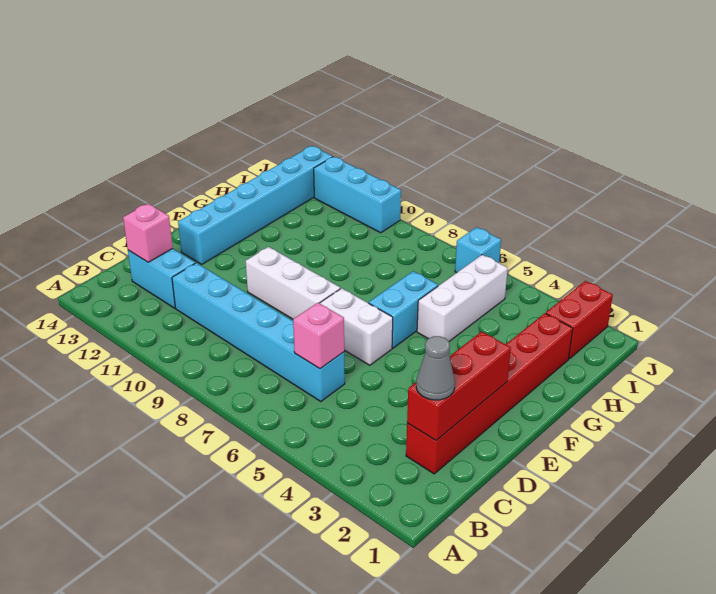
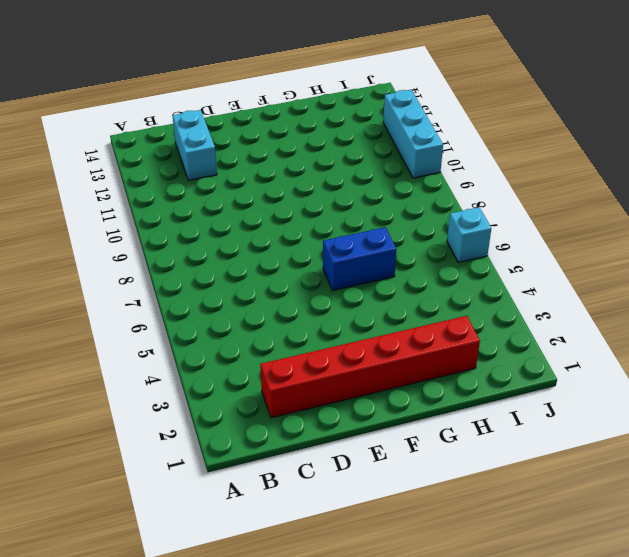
blue brick F6:G6 level 1 -> cyan brick F6:G6 level 1
none -> cyan brick C6:C11 level 1
none -> white brick E6:E7 level 1
none -> white brick E8:E10 level 1

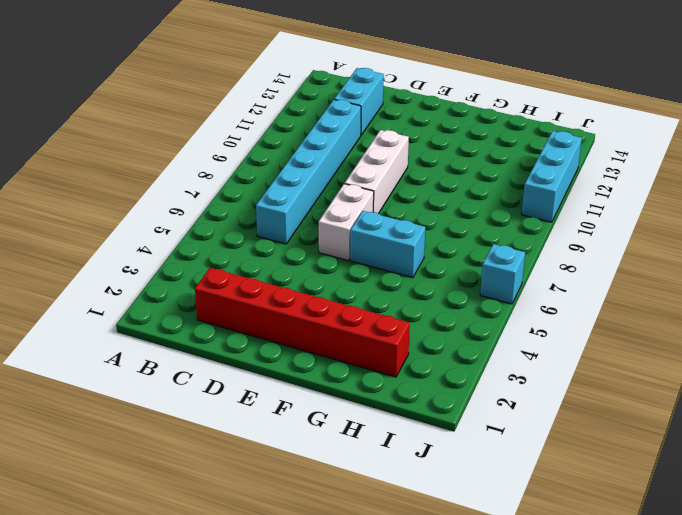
none -> cyan brick E13:J13 level 1
none -> white brick G5:I5 level 1
none -> red brick I2:J2 level 1

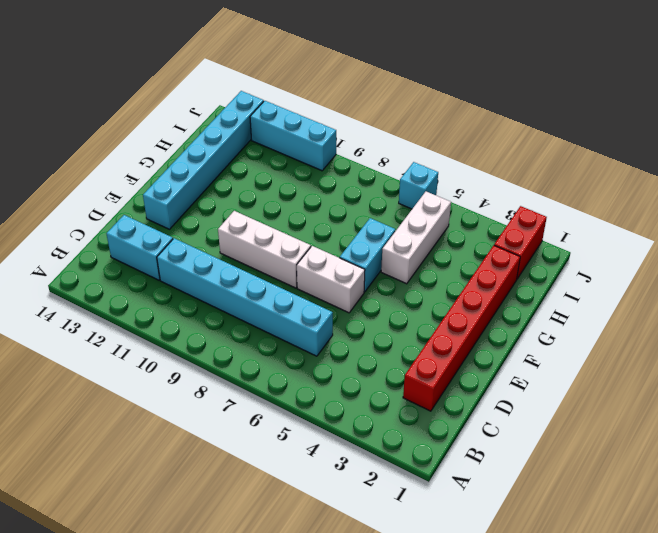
none -> red brick C2:E2 level 2
none -> pink brick C6 level 2
none -> pink brick C13 level 2

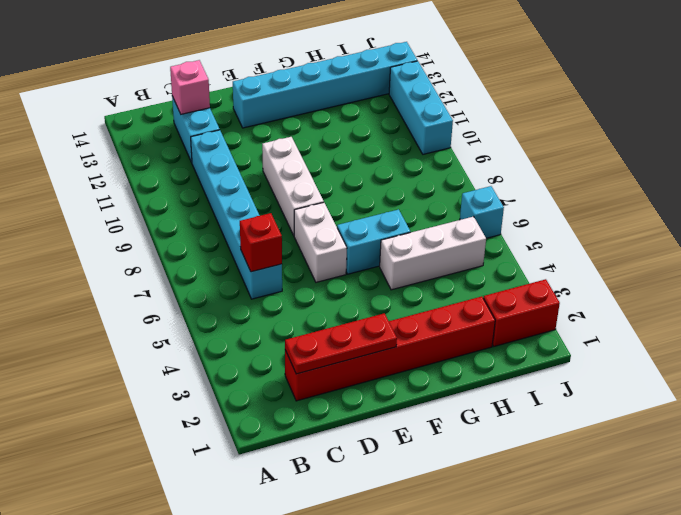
red plate C2:E2 level 2 -> red brick C2:E2 level 2
red brick C6 level 2 -> pink brick C6 level 2
none -> grey cone C2 level 3

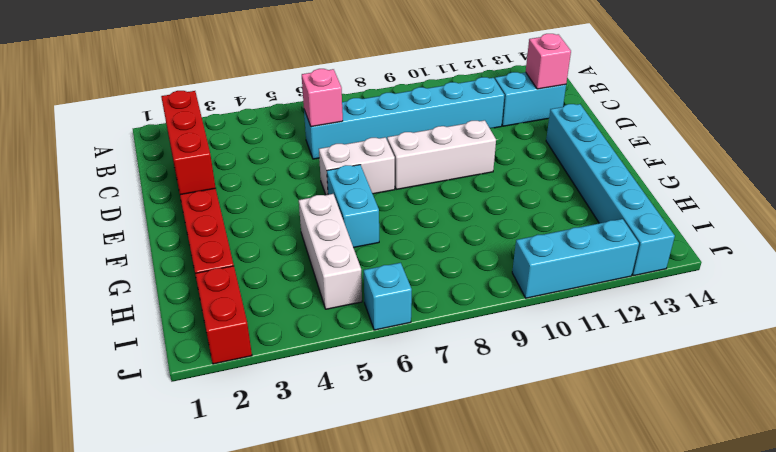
none -> grey cone C2 level 3

